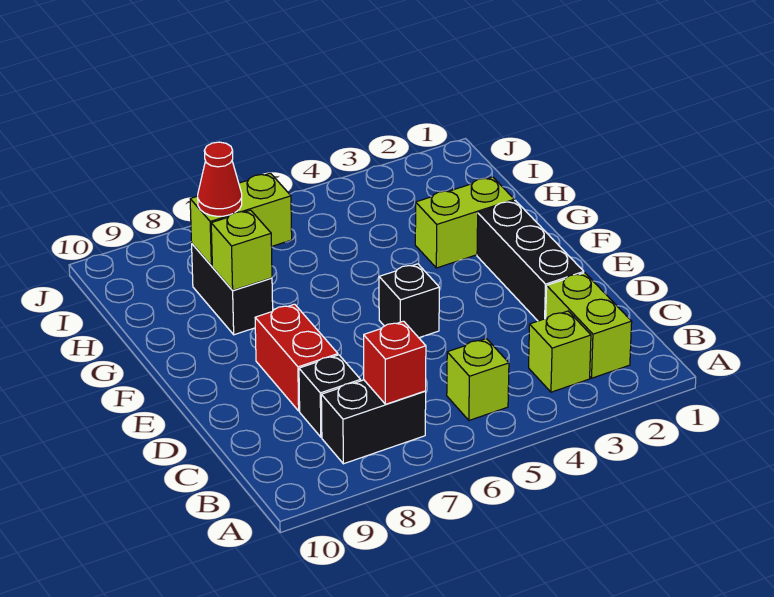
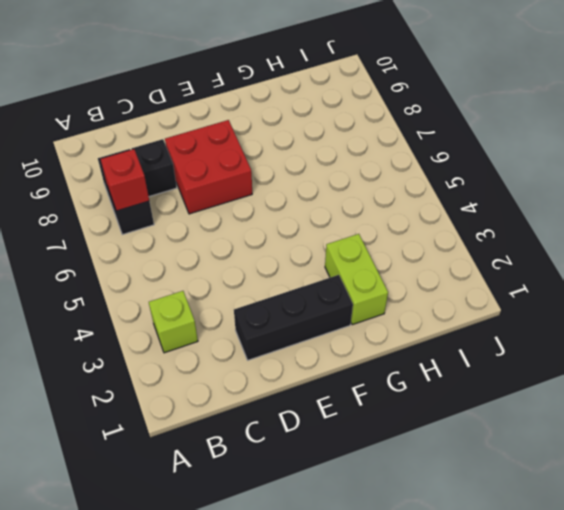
red brick D7:E8 level 1 -> red brick D8:E8 level 1
none -> lime brick B2:C2 level 1
none -> lime brick B5 level 1
none -> black brick E5 level 1

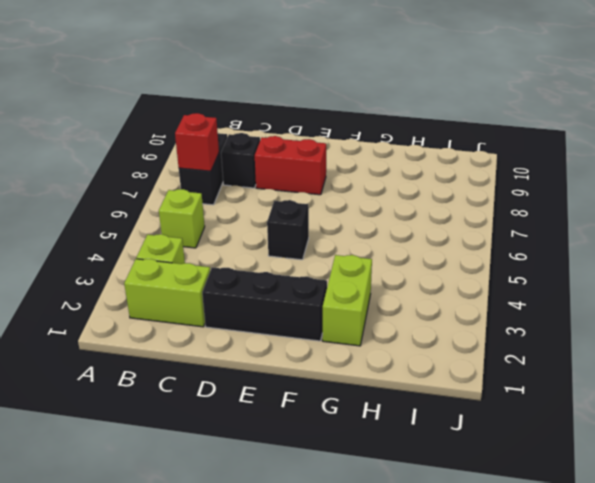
none -> black brick G8:H8 level 1
none -> lime brick G8 level 2
none -> lime brick H7:H8 level 2

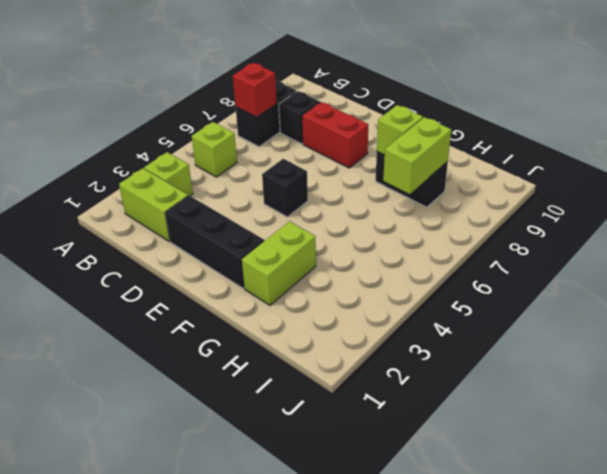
none -> red cone H8 level 3

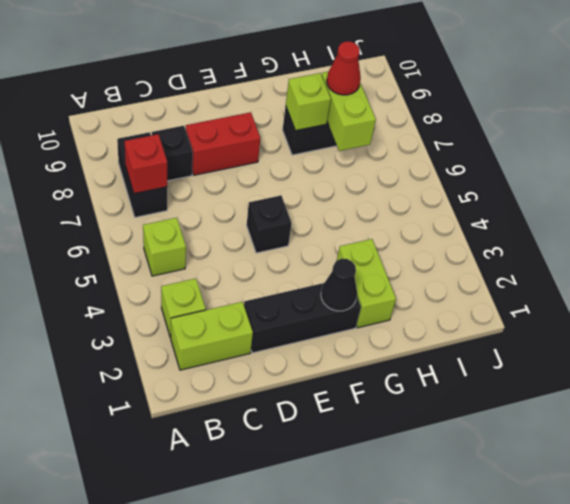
black cone F2 level 2 -> none

